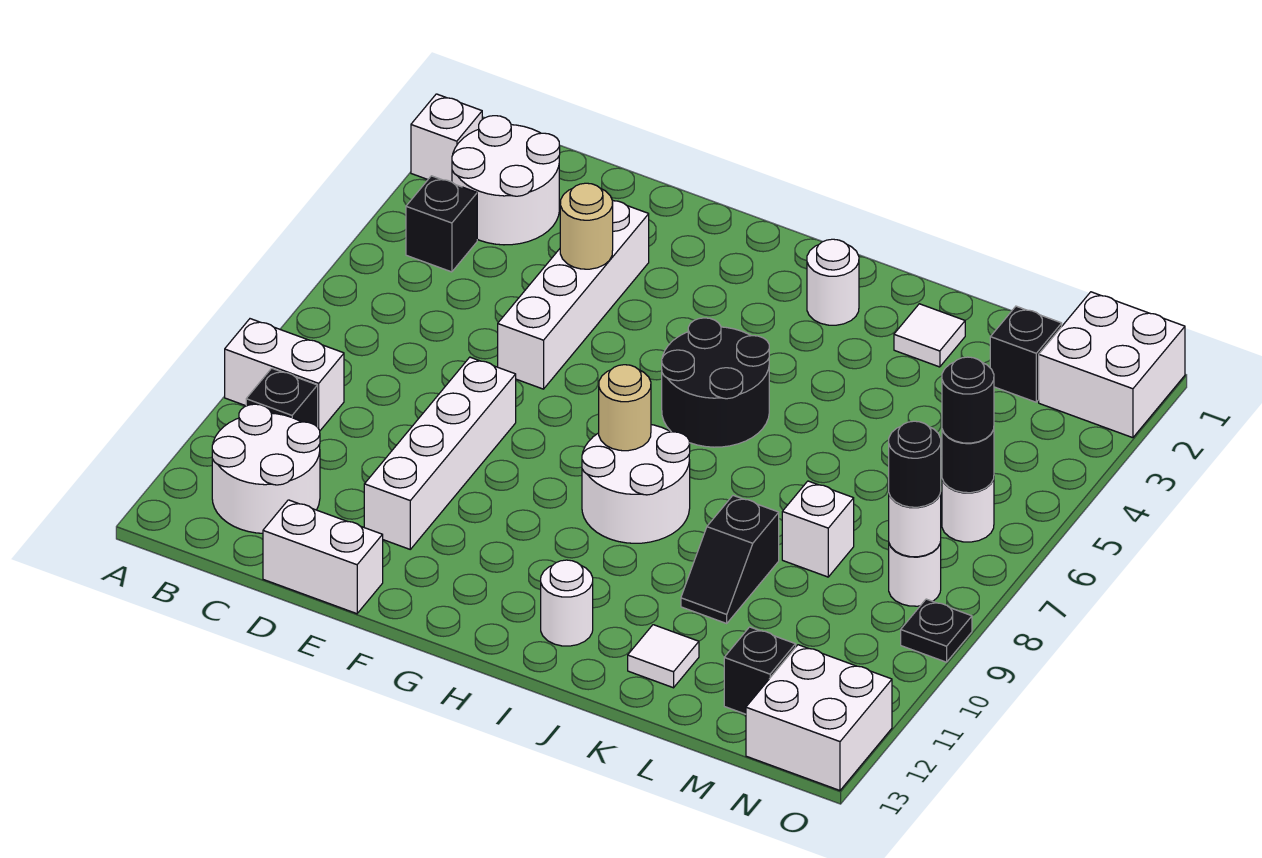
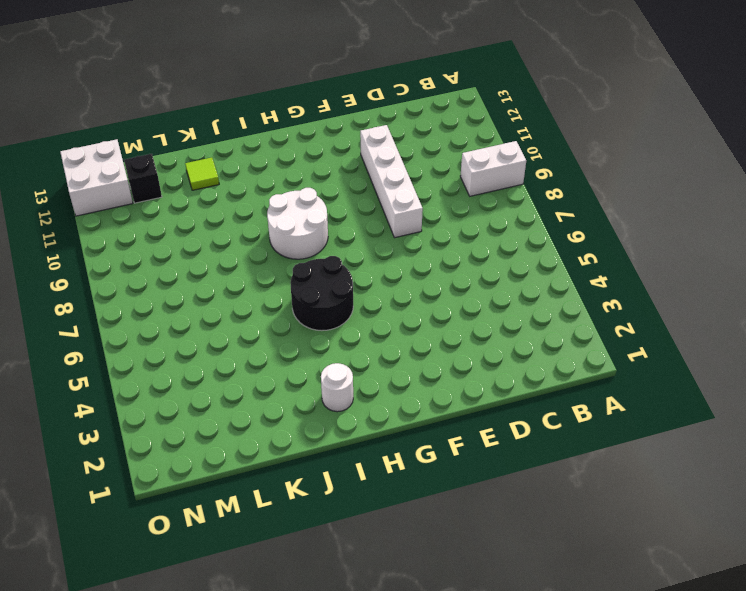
lime tile K12 level 1 -> white tile K12 level 1
none -> white brick A2 level 1
none -> white round brick B2:C3 level 1
none -> black brick B4 level 1
none -> black brick B10 level 1

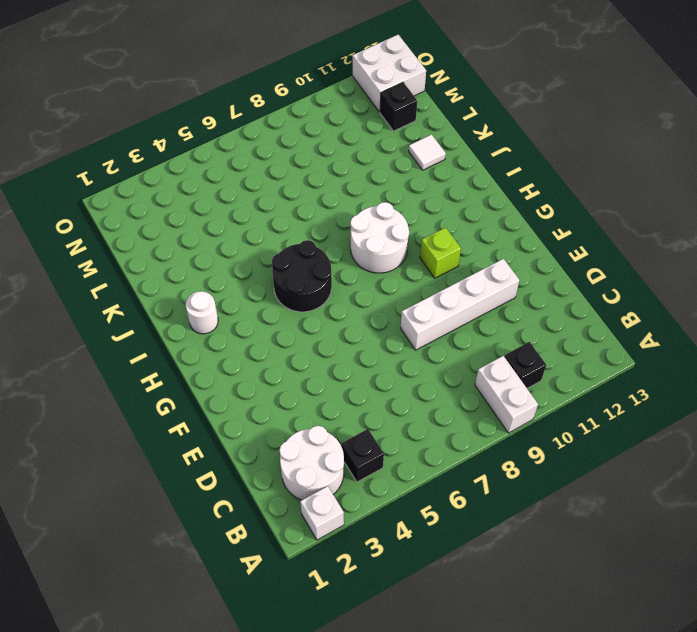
lime brick G10 level 1 -> none
none -> white round brick B11:C12 level 1
none -> white brick D13:E13 level 1
none -> white brick E3:E6 level 1
none -> white round brick I12 level 1

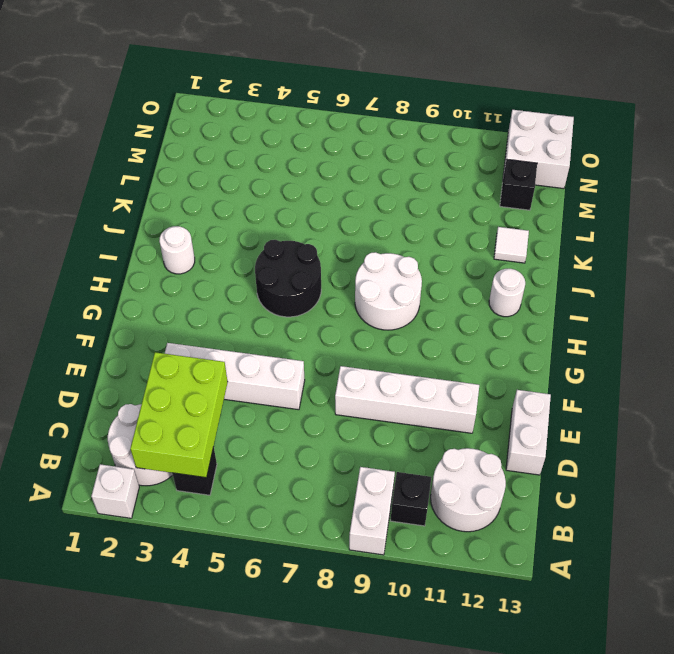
lime brick B3:D4 level 2 -> none
none -> white tile K2 level 1
none -> black slope K9:K10 level 1 top 9
none -> white brick L8 level 1
none -> black brick M2 level 1

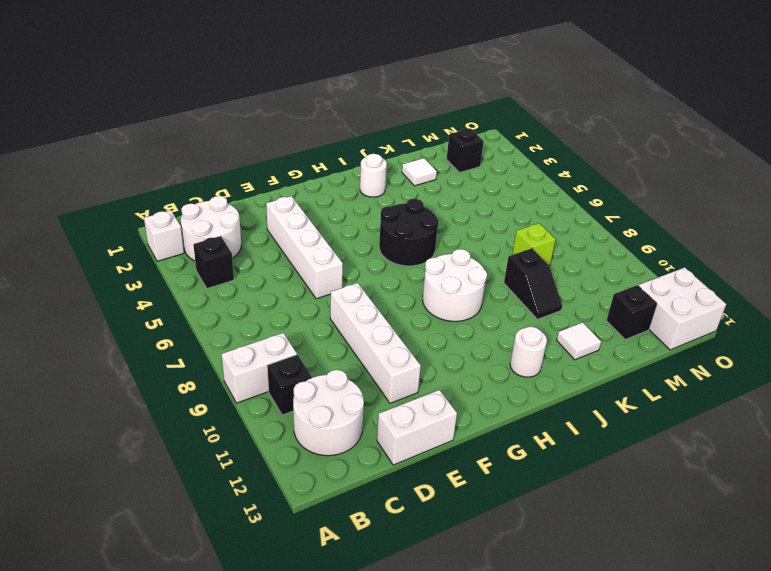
lime brick L8 level 1 -> white brick L8 level 1
none -> white brick N1:O2 level 1
none -> white round brick N6 level 1
none -> white round brick N8 level 1
none -> black plate O9 level 1

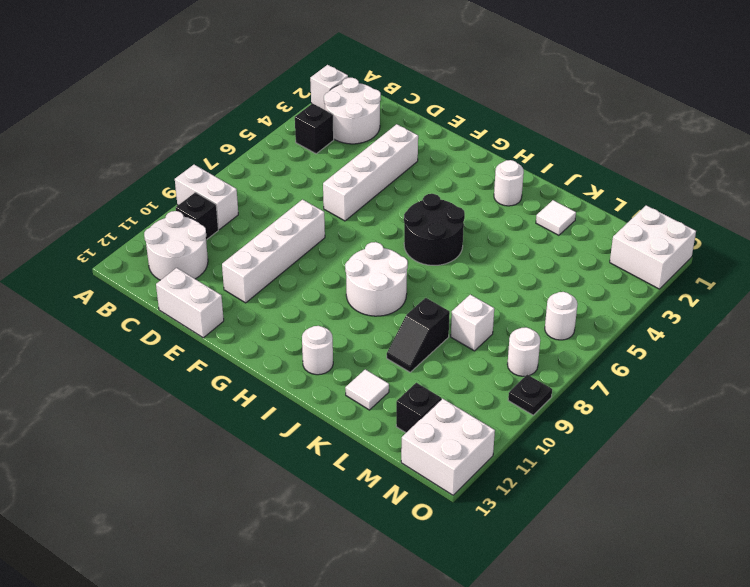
none -> black brick M2 level 1
none -> tan round brick E4 level 2
none -> tan round brick H8 level 2
none -> black round brick N6 level 2

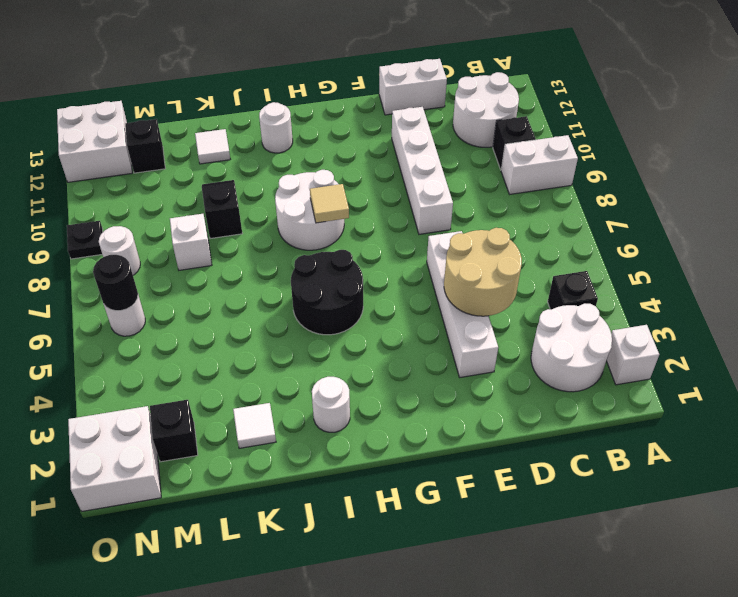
tan round brick D4:E5 level 2 -> tan round brick E4 level 2
tan tile H8 level 2 -> tan round brick H8 level 2
none -> white round brick N8 level 2
none -> black round brick N6 level 3
none -> black round brick N8 level 3

